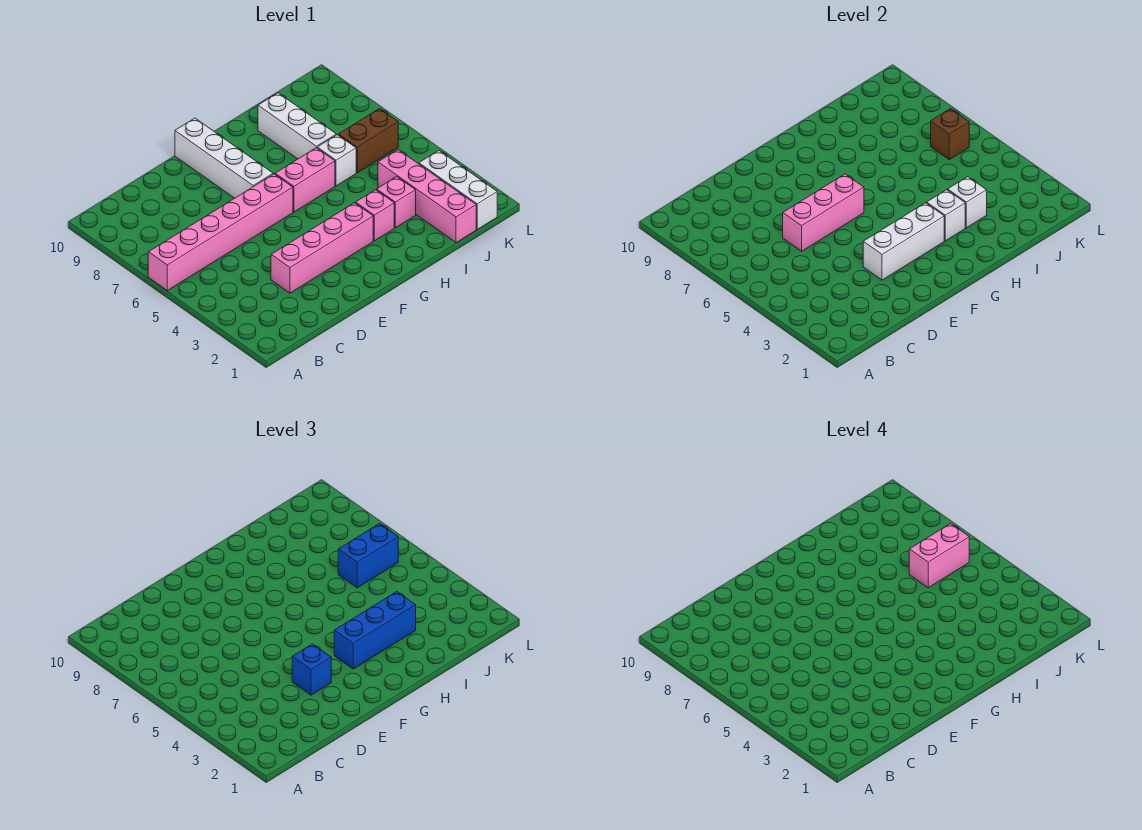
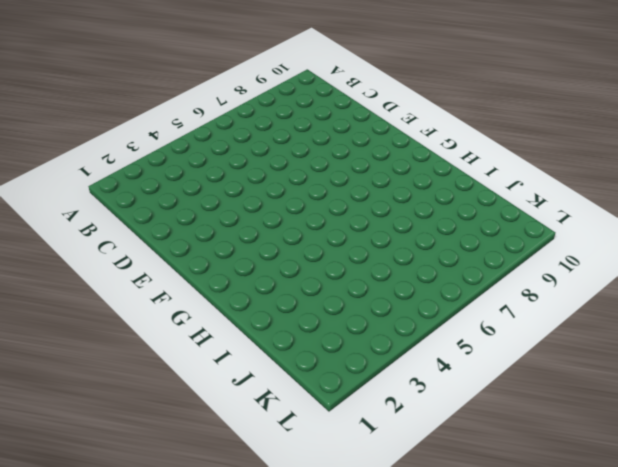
none -> pink brick A6:F6 level 1
none -> pink brick D3:G3 level 1
none -> white brick F7:F10 level 1

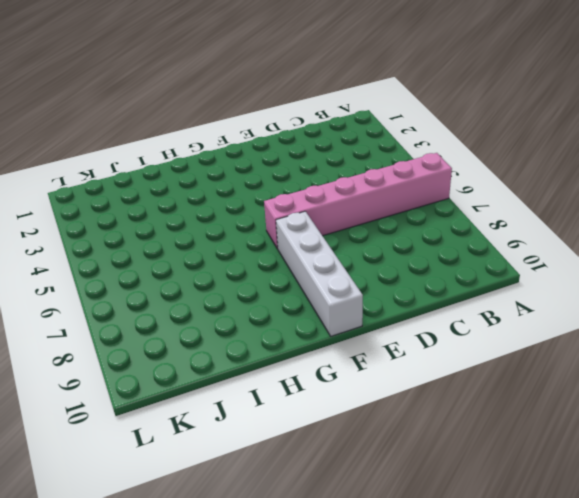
none -> pink brick D3:G3 level 1
none -> pink brick G6:H6 level 1
none -> pink brick H3 level 1

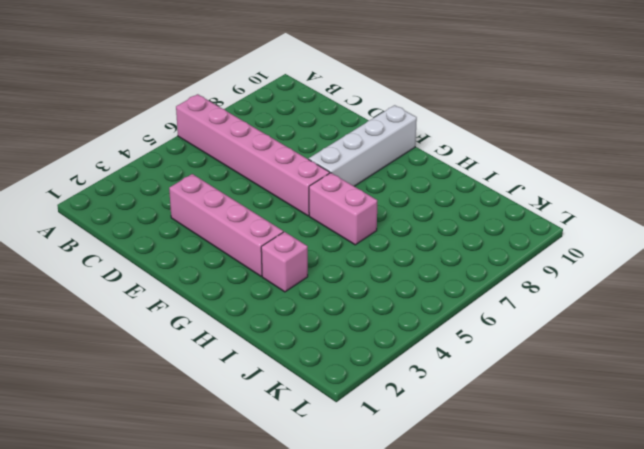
none -> pink brick I3 level 1
none -> white brick I6 level 1
none -> white brick I7:I9 level 1

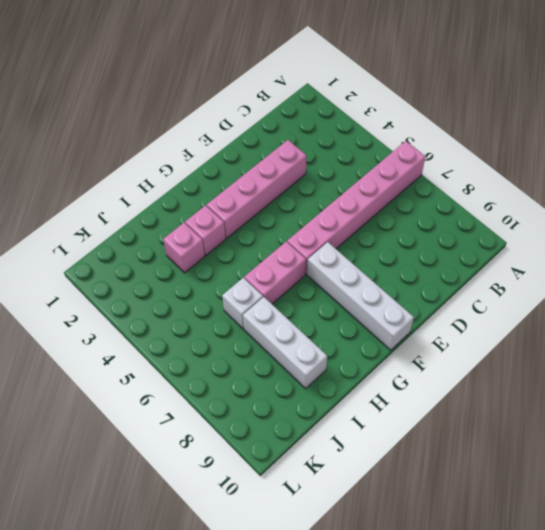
none -> pink brick J1:J4 level 1
none -> brown brick J6:K6 level 1
none -> white brick K1:K3 level 1

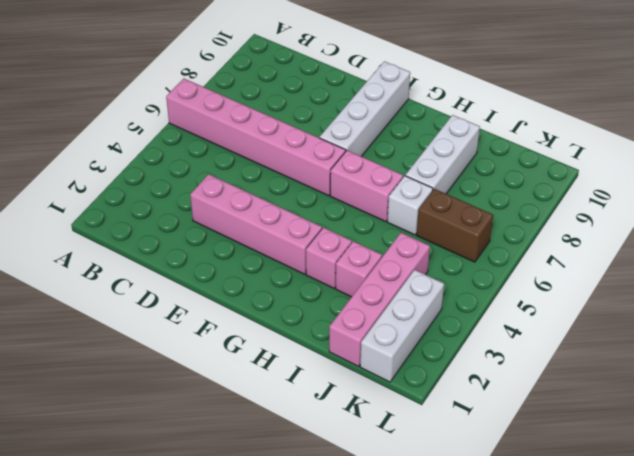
none -> pink brick D6:F6 level 2
none -> white brick E3:G3 level 2
none -> white brick H3 level 2

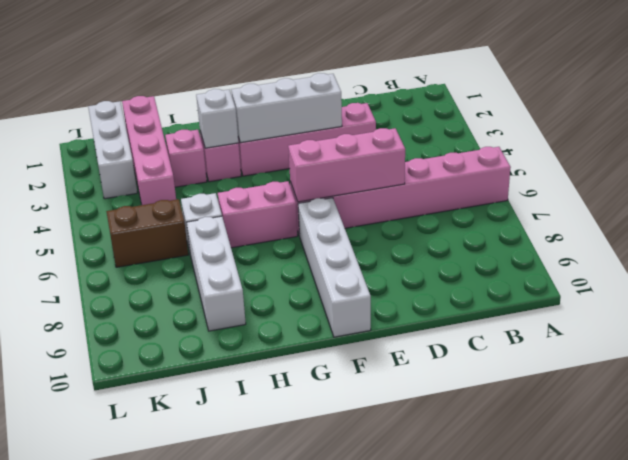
none -> white brick I3 level 2
none -> brown brick K6 level 2
none -> blue brick E3 level 3

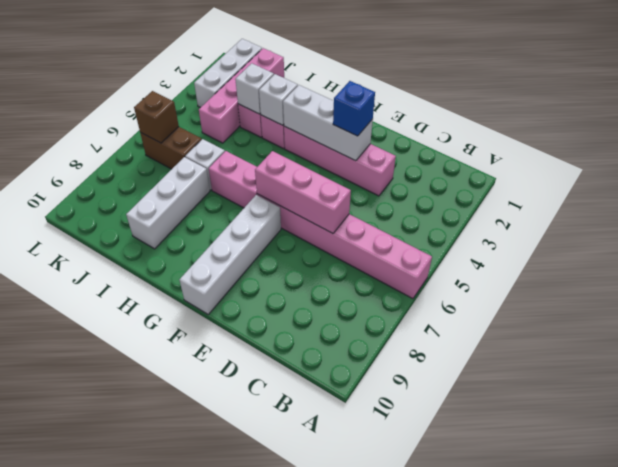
none -> blue brick G3:I3 level 3
none -> blue brick J6:K6 level 3
none -> pink brick J6:K6 level 4

